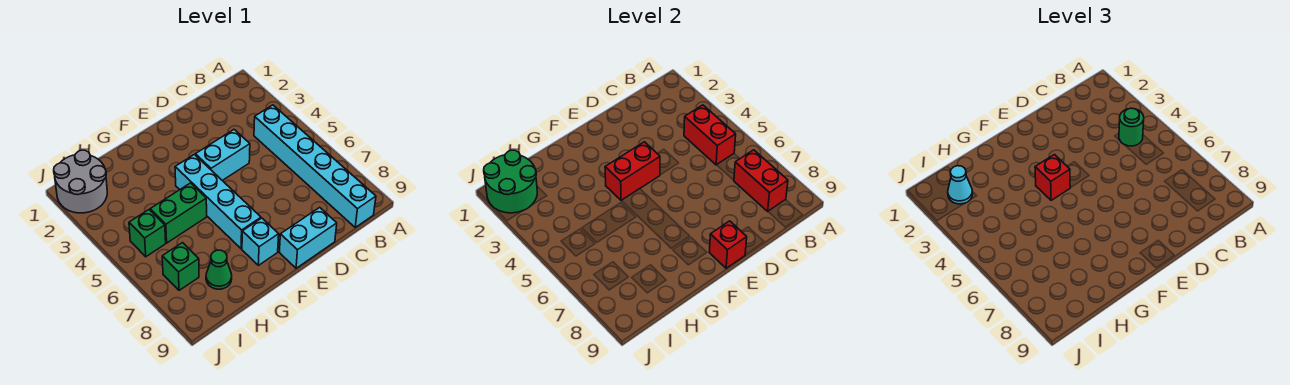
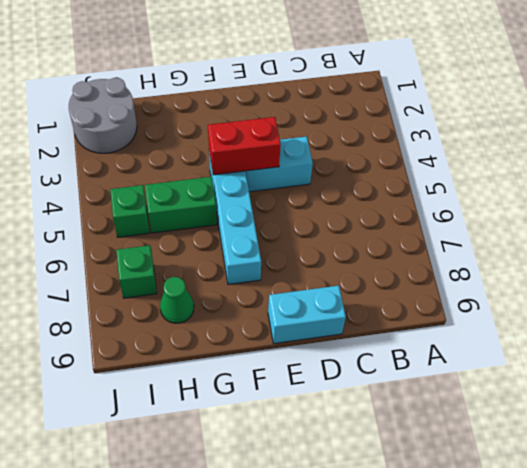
none -> cyan brick B4:B9 level 1
none -> cyan brick F8 level 1
none -> red brick B4:B5 level 2

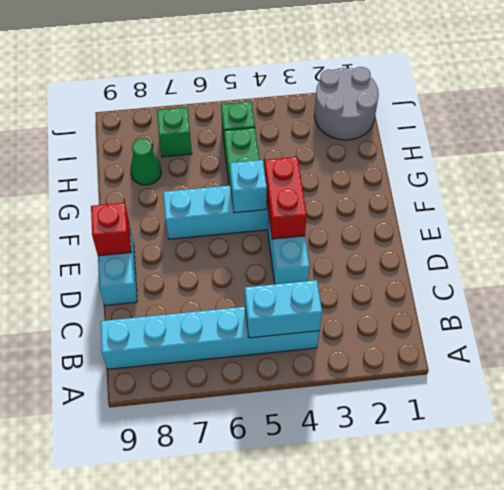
cyan brick B4:B5 level 2 -> red brick B4:B5 level 2
cyan brick F5 level 2 -> cyan brick F8 level 1
none -> red brick B7:B8 level 2
none -> green round brick I1:J2 level 2
none -> green round brick B4 level 3

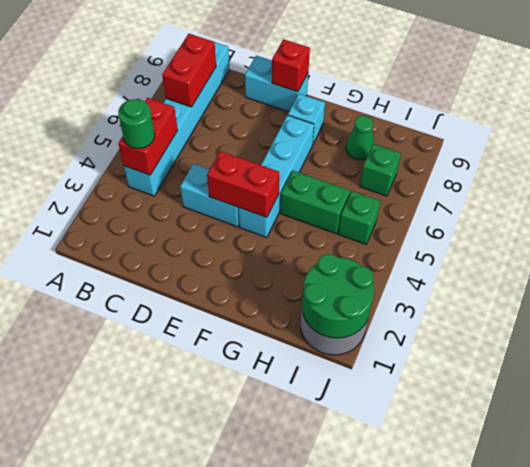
none -> red brick F4 level 3
none -> cyan cone I2 level 3

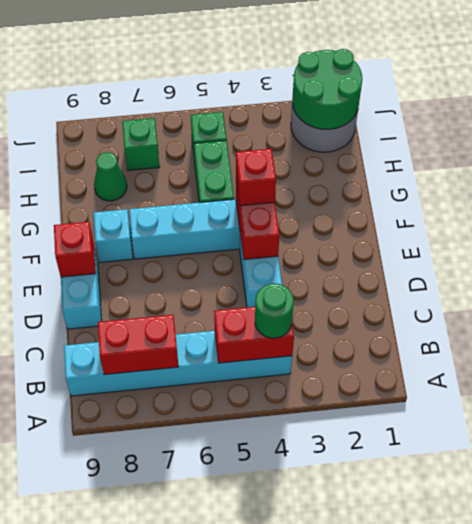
none -> cyan cone I2 level 3

